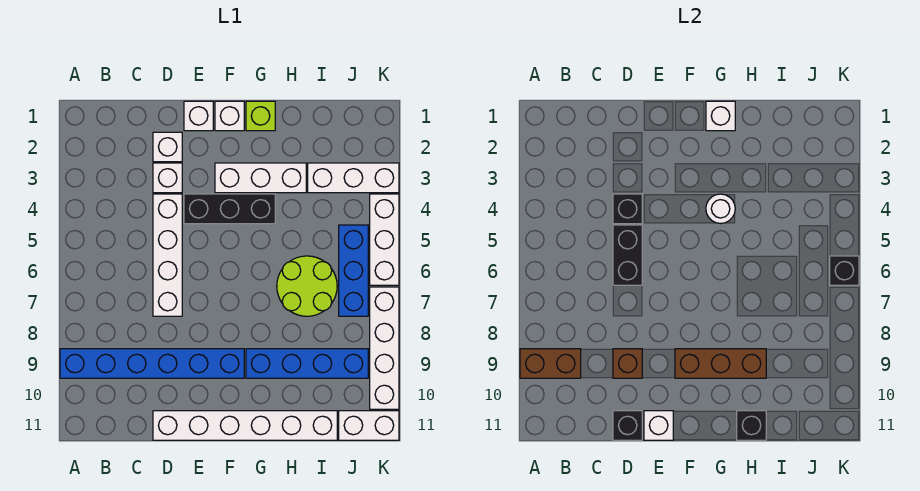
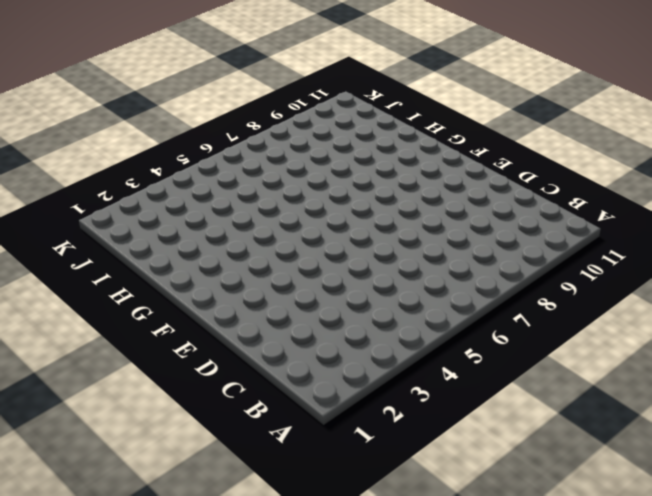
none -> blue brick A9:F9 level 1
none -> white brick D2 level 1
none -> white brick D3 level 1

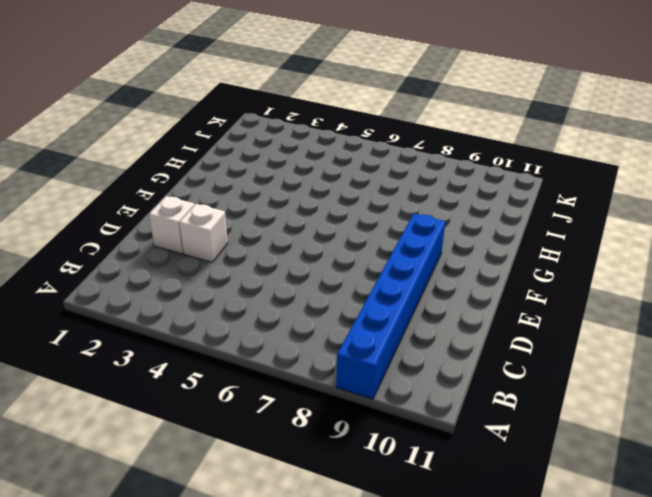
none -> white brick D4:D7 level 1
none -> white brick D11:I11 level 1
none -> white brick E1 level 1

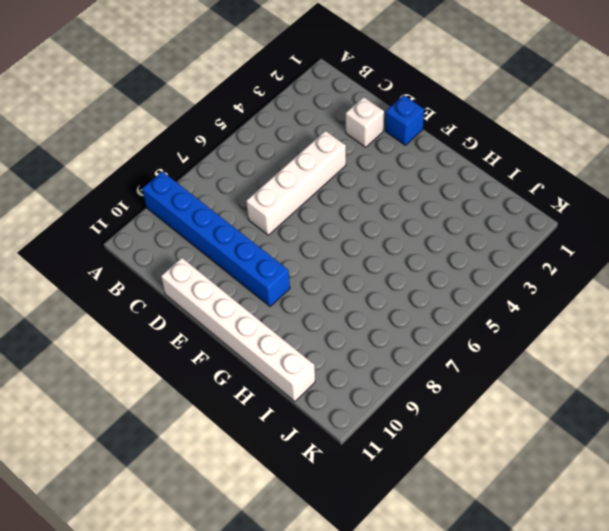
blue brick E1 level 1 -> white brick E1 level 1
none -> white brick D3 level 1
none -> black brick E4:G4 level 1
none -> white brick F1 level 1

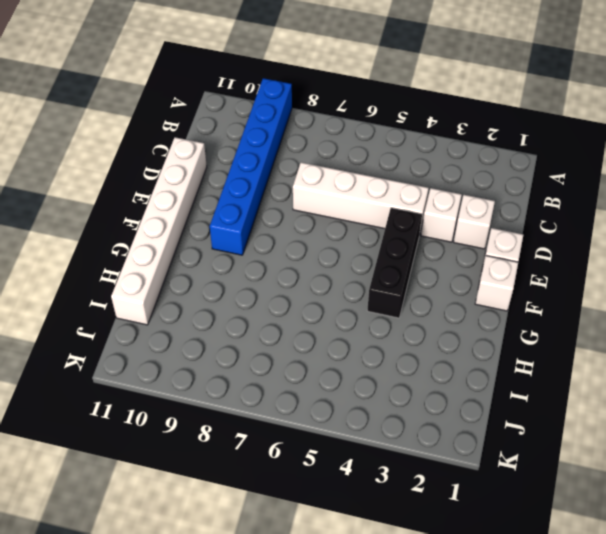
none -> white brick F3:H3 level 1
none -> lime brick G1 level 1
none -> blue brick G9:J9 level 1

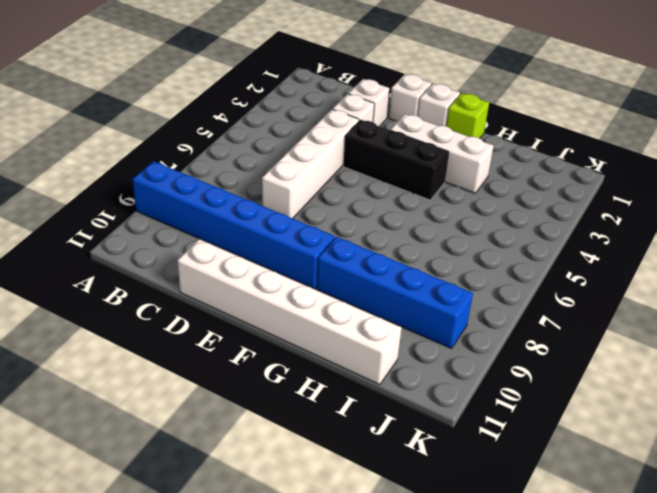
none -> lime round brick H6:I7 level 1
none -> white brick I3:K3 level 1
none -> blue brick J5:J7 level 1

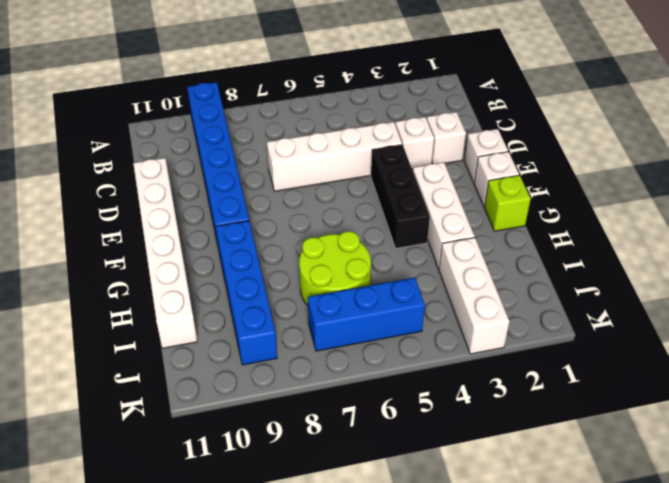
none -> white brick J11:K11 level 1
none -> white brick K4:K6 level 1
none -> white brick K7:K10 level 1

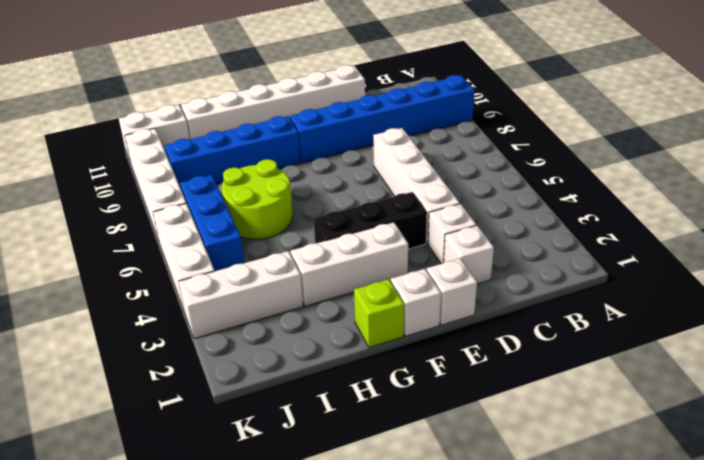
none -> brown brick A9:B9 level 2
none -> black brick D4 level 2
none -> black brick D5:D6 level 2

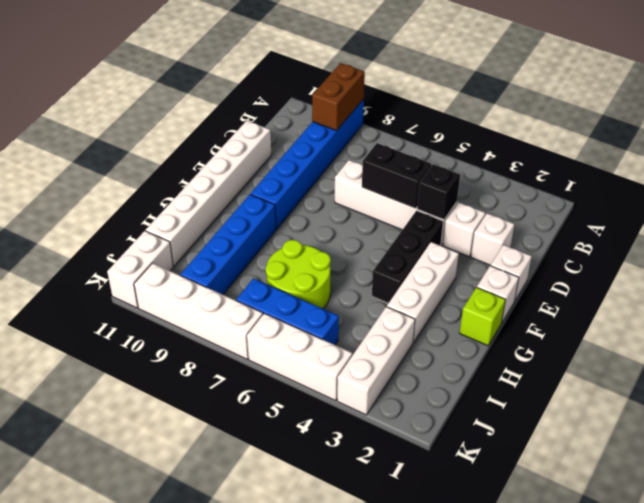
none -> brown brick D9 level 2
none -> black brick D11 level 2
none -> white brick E11 level 2

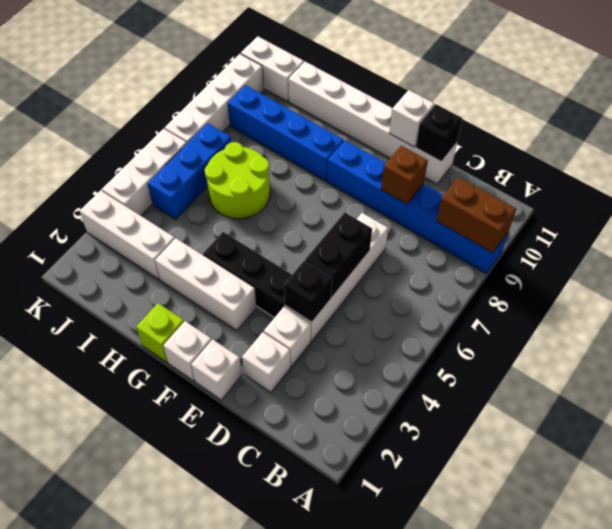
none -> brown brick F9:H9 level 2
none -> white brick G1 level 2
none -> white round brick G4 level 2

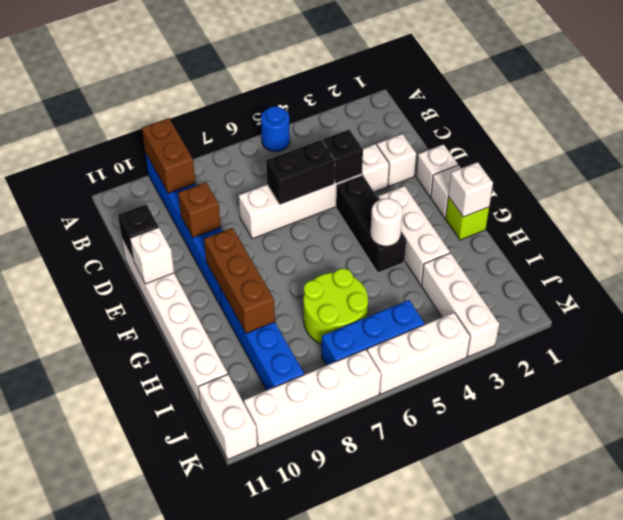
blue round brick A5 level 1 -> none
none -> black brick H11 level 2
none -> black brick K6 level 2

